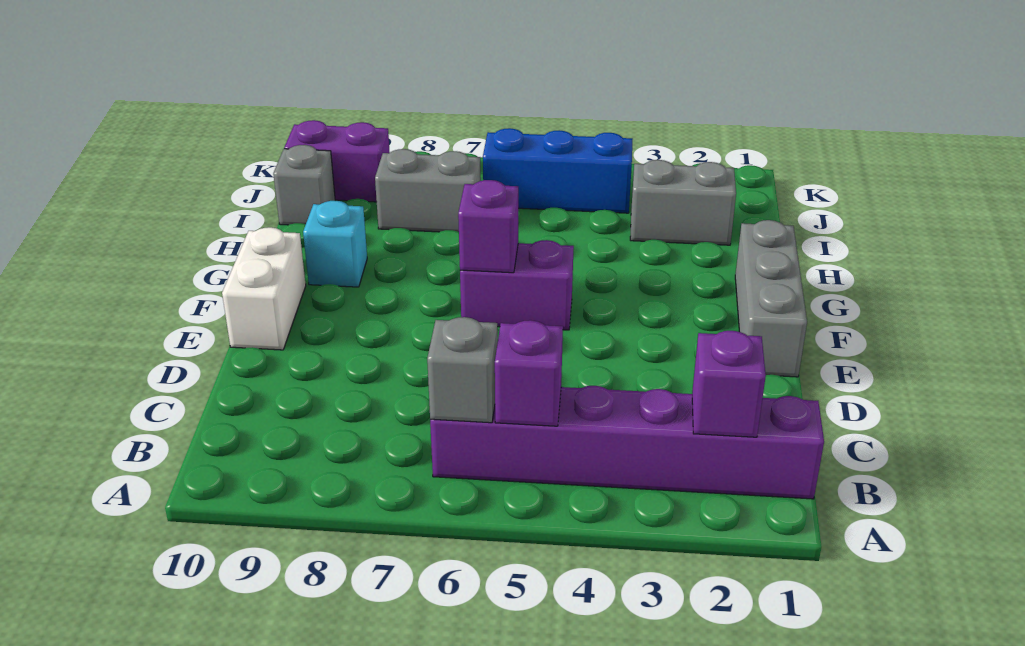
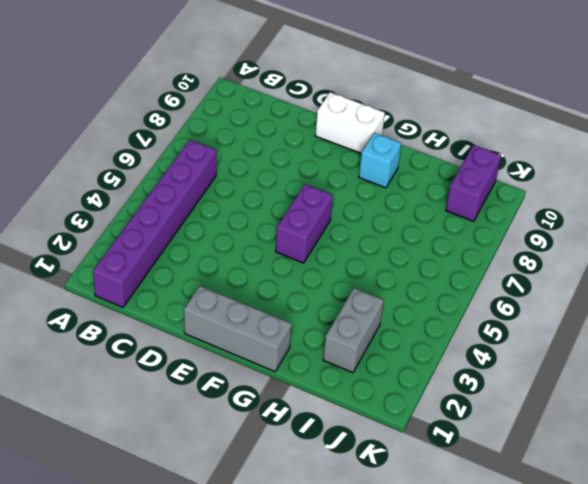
none -> grey brick I7:I8 level 1
none -> grey brick I10 level 1
none -> blue brick J4:J6 level 1

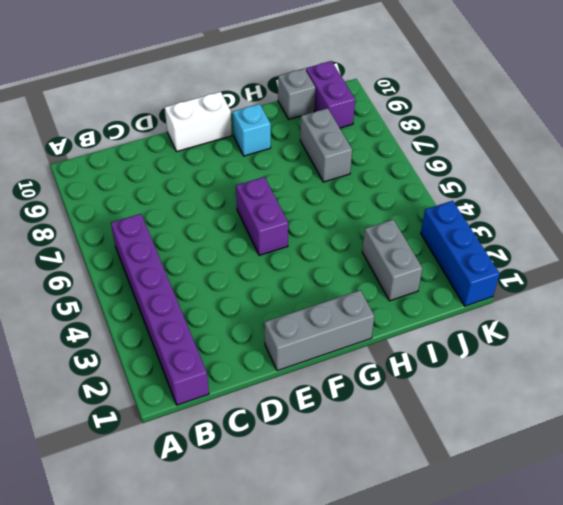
blue brick K1:K3 level 1 -> blue brick J4:J6 level 1
none -> purple brick B2 level 2
none -> purple brick B5 level 2
none -> grey brick B6 level 2

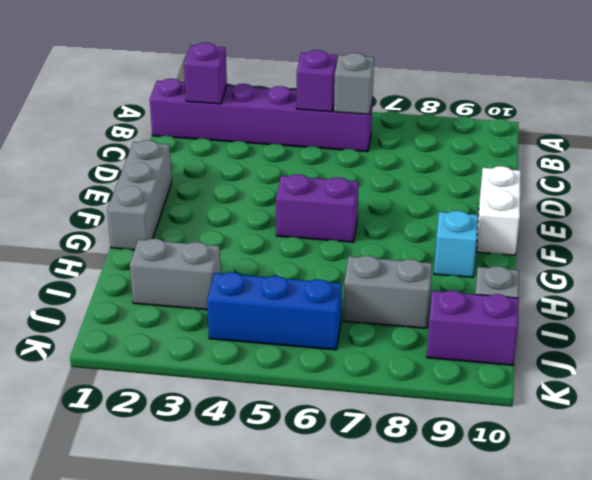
none -> purple brick F6 level 2

